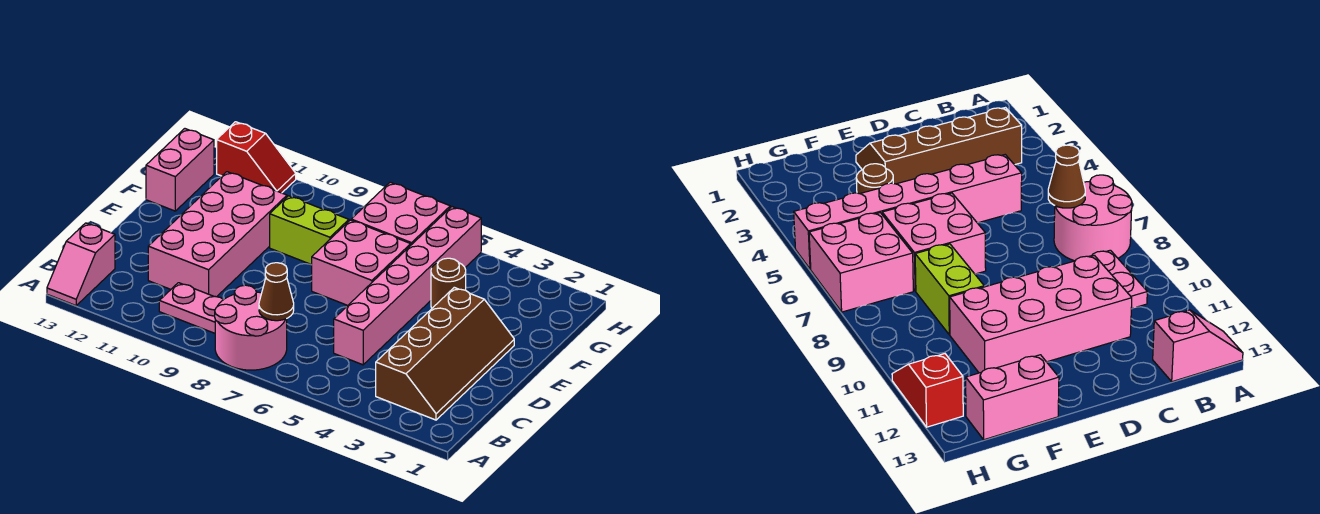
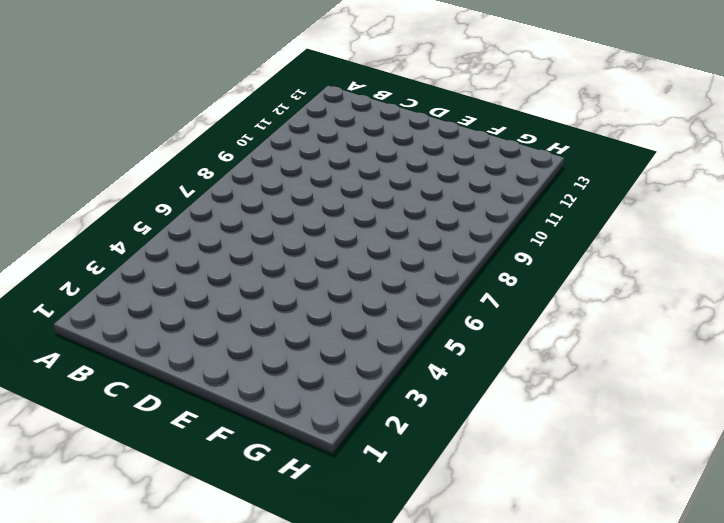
none -> pink round brick A7:B8 level 1
none -> pink slope A13:B13 level 1 top B
none -> brown slope B2:E3 level 1 top 3

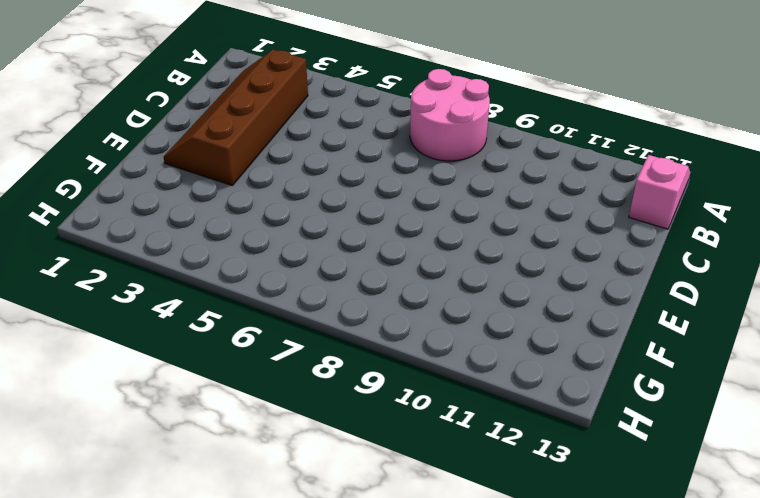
none -> pink plate B9:B10 level 1
none -> pink brick C5:H5 level 1
none -> pink brick C10:F11 level 1

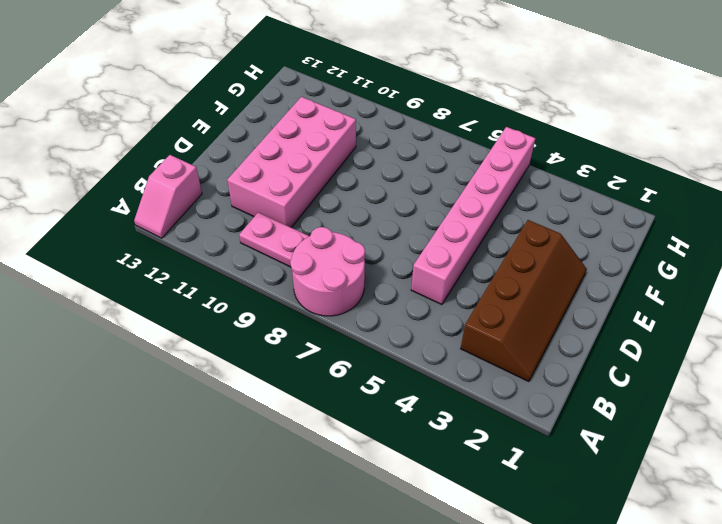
none -> pink brick E6:F7 level 1
none -> brown round brick F4 level 1
none -> lime brick F8:F9 level 1

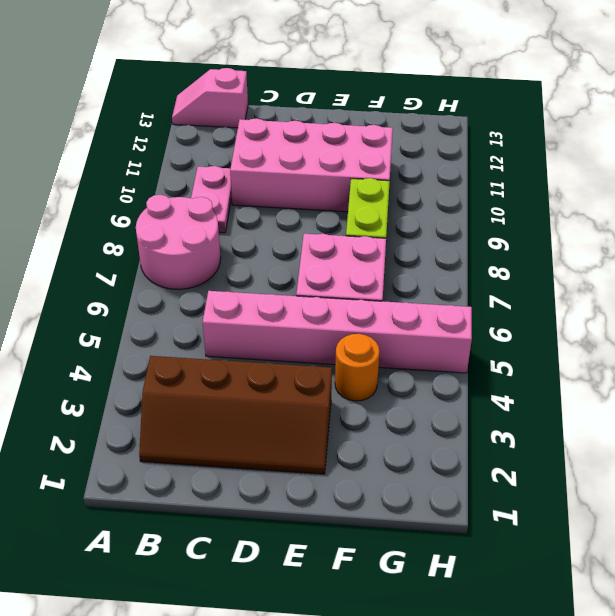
orange round brick F4 level 1 -> brown round brick F4 level 1
none -> pink brick F13:G13 level 1
none -> pink brick G6:H7 level 1
none -> red slope H11:H12 level 1 top 12

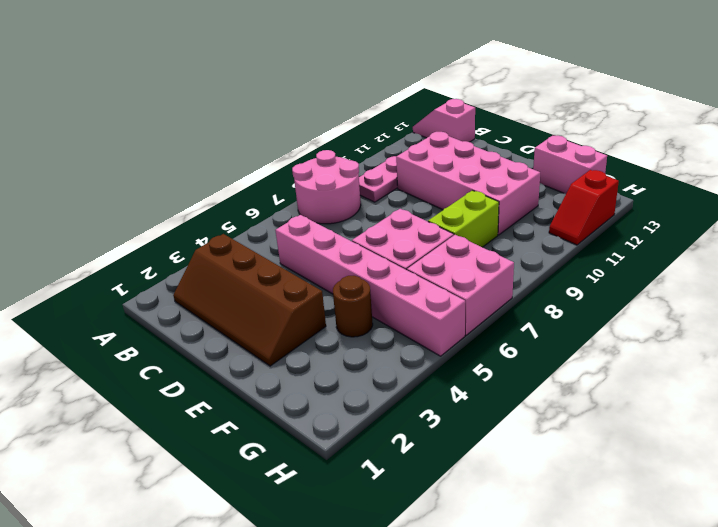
none -> brown cone B7 level 2

